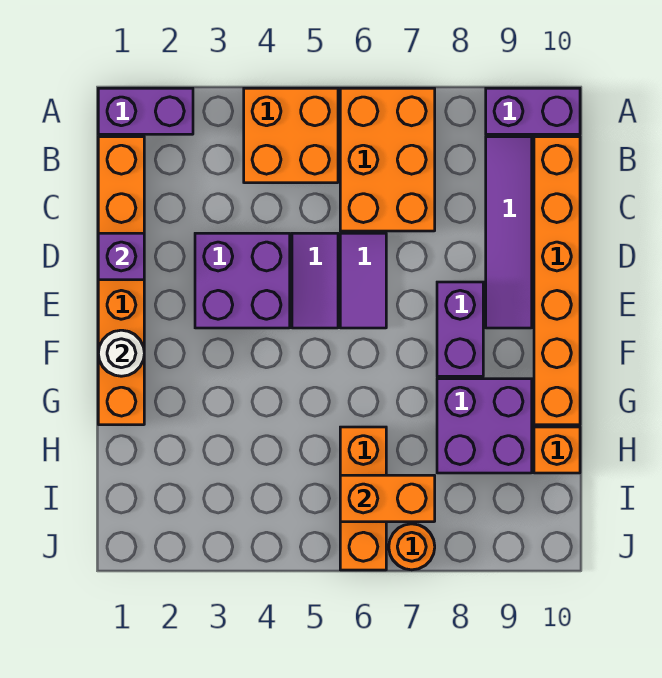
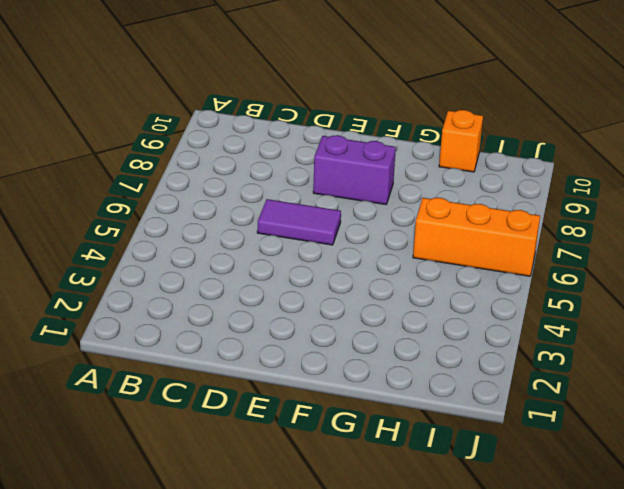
none -> purple brick A1:A2 level 1
none -> orange brick A4:B5 level 1
none -> orange brick A6:C7 level 1

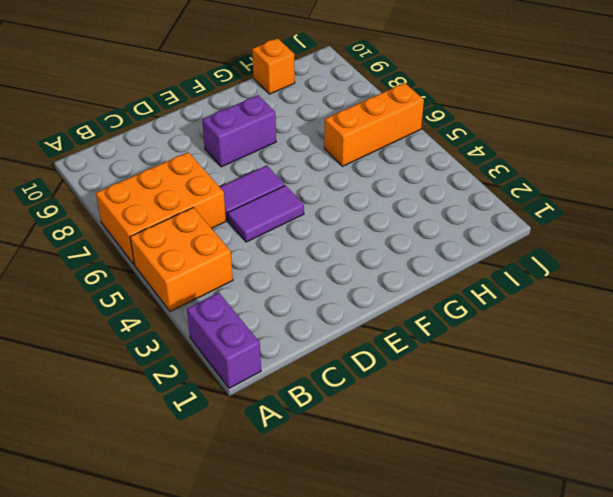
none -> purple brick A9:A10 level 1
none -> orange brick B1:G1 level 1
none -> purple tile B9:E9 level 1

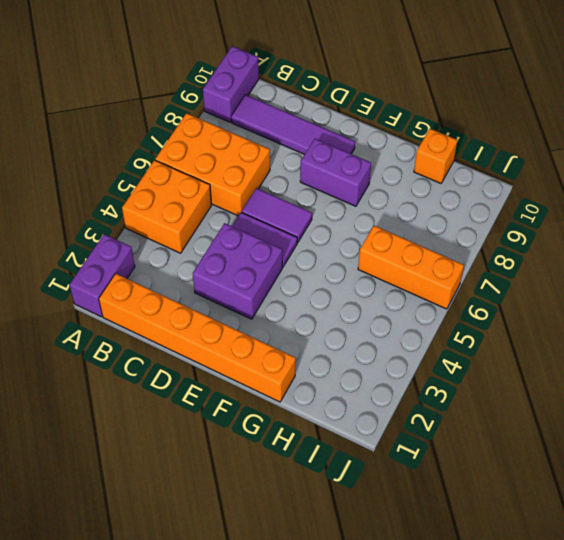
none -> orange brick B10:G10 level 1
none -> purple brick G8:H9 level 1
none -> orange round brick J7 level 1

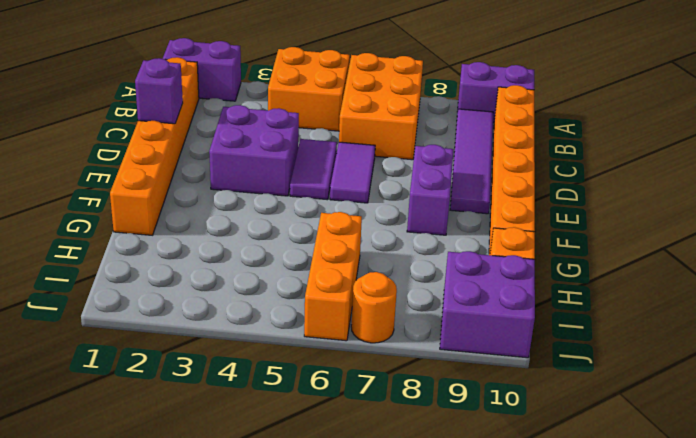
purple brick I9:J10 level 1 -> purple brick G8:H9 level 1
none -> white round brick F1 level 2
none -> orange brick I6:I7 level 2

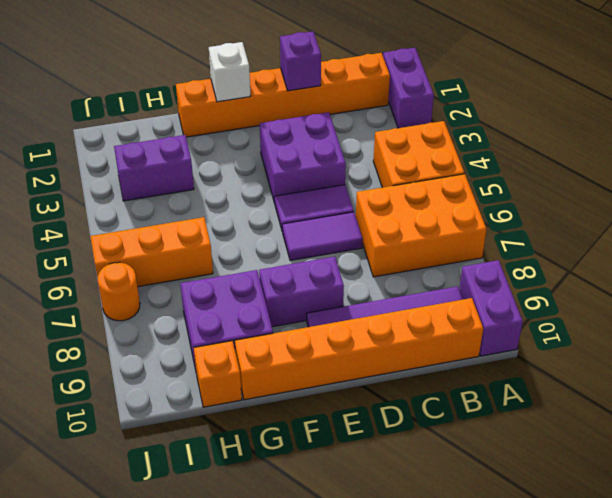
white brick F1 level 2 -> white round brick F1 level 2
purple brick H3:I3 level 1 -> none
none -> orange brick I6:I7 level 2

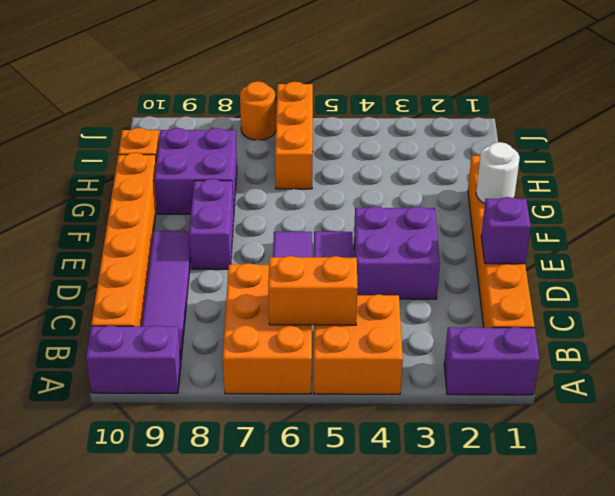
orange brick B5:B6 level 2 -> orange brick I6:I7 level 2

